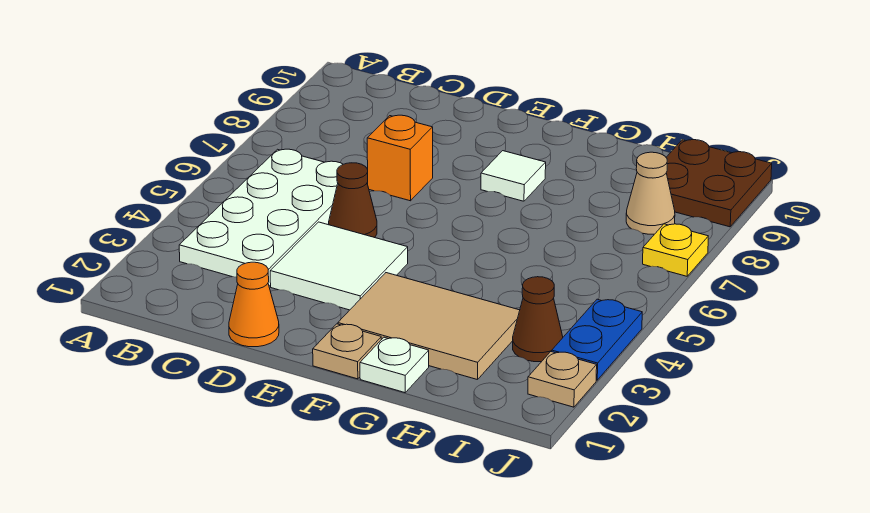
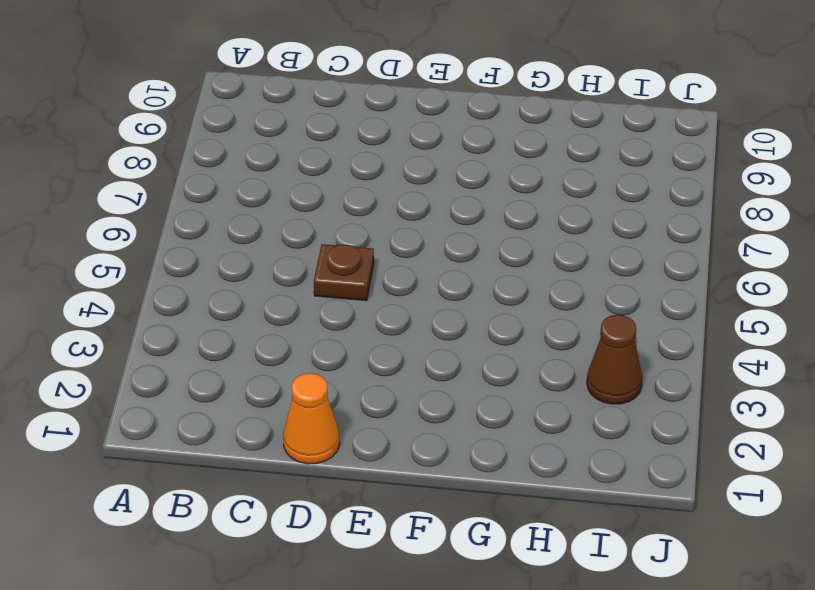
brown plate D5 level 1 -> brown cone D5 level 1
none -> white plate B3:C6 level 1
none -> white tile D3:E4 level 1
none -> orange brick D7 level 1

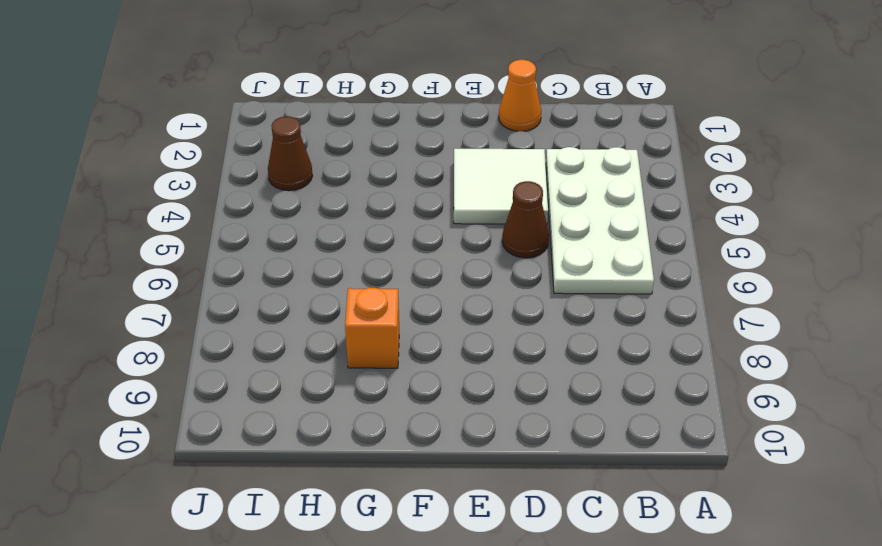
orange brick G8 level 1 -> orange brick D7 level 1
none -> tan plate F1 level 1
none -> tan tile F2:H3 level 1
none -> white tile F8 level 1

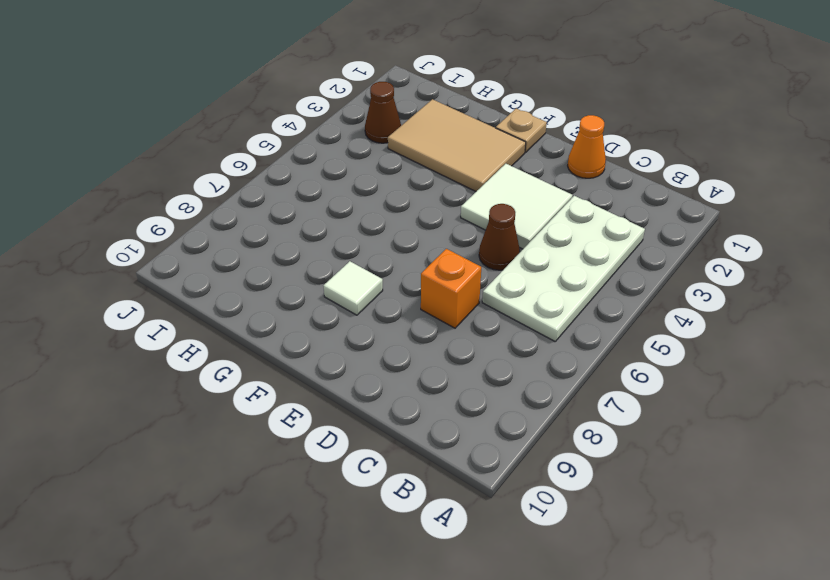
none -> white plate G1 level 1
none -> tan cone I8 level 1
none -> brown plate I9:J10 level 1

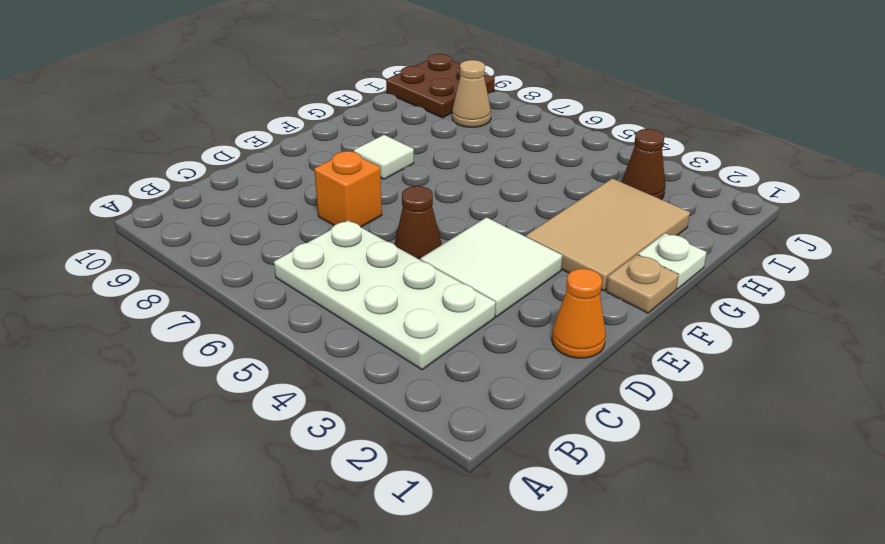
none -> tan plate J2 level 1
none -> blue plate J3:J4 level 1
none -> yellow plate J7 level 1

